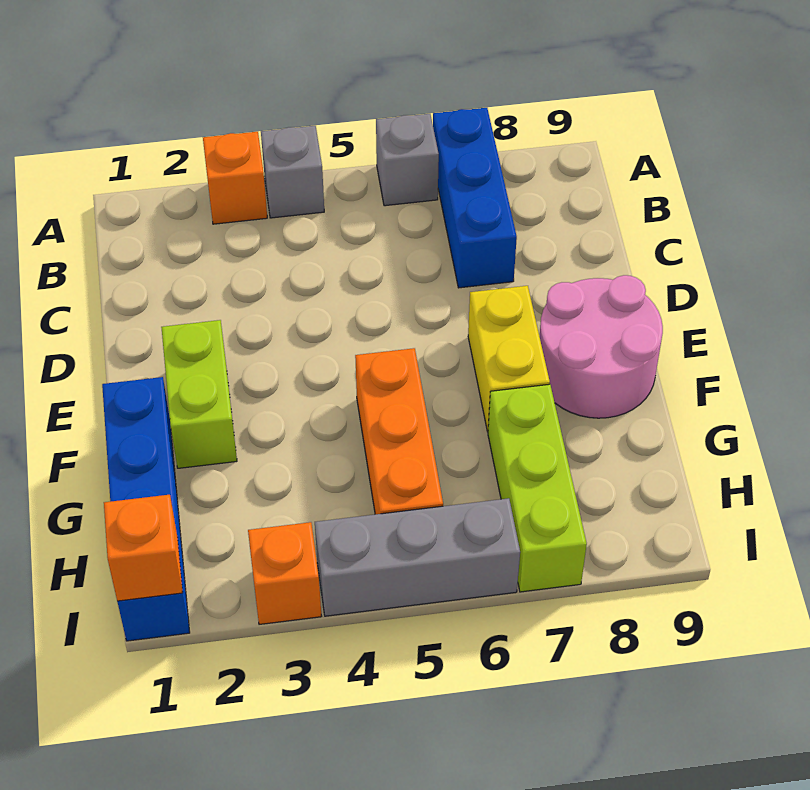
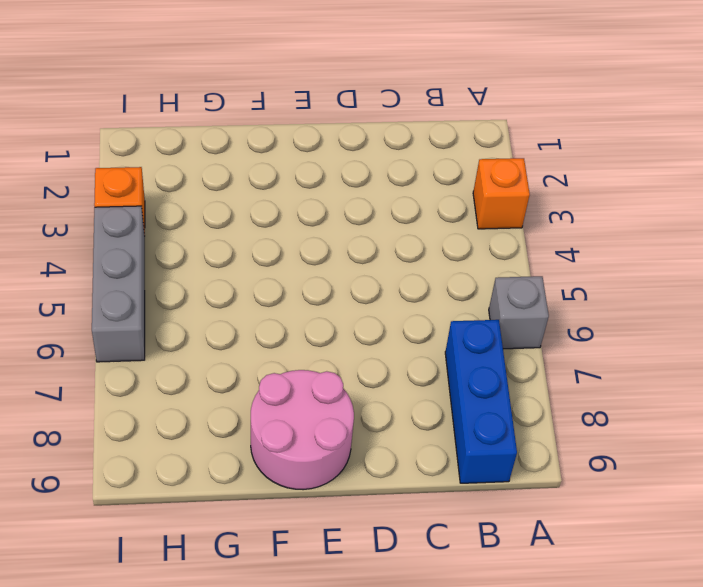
blue brick B7:B9 level 1 -> blue brick A7:C7 level 1
none -> grey brick A4 level 1
none -> lime brick E2:F2 level 1
none -> yellow brick E7:F7 level 1

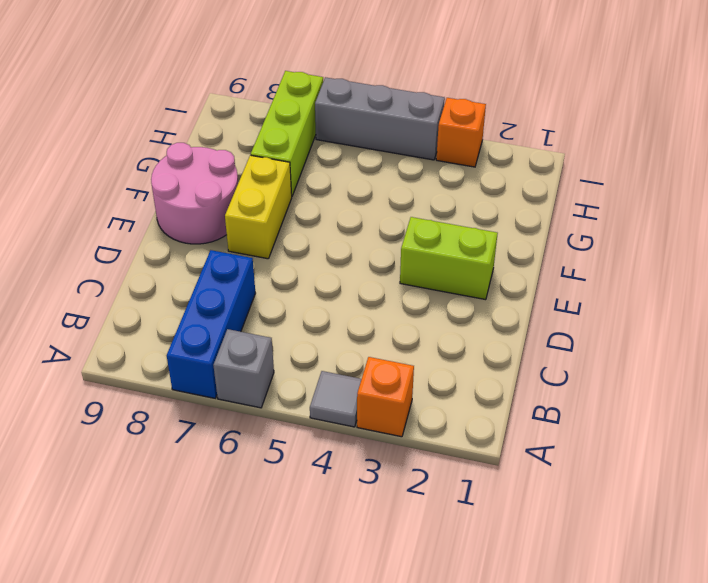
grey tile A4 level 1 -> grey brick A4 level 1
lime brick E2:E3 level 1 -> lime brick E2:F2 level 1
none -> blue brick F1:I1 level 1
none -> orange brick F5:H5 level 1
none -> orange brick I1 level 2

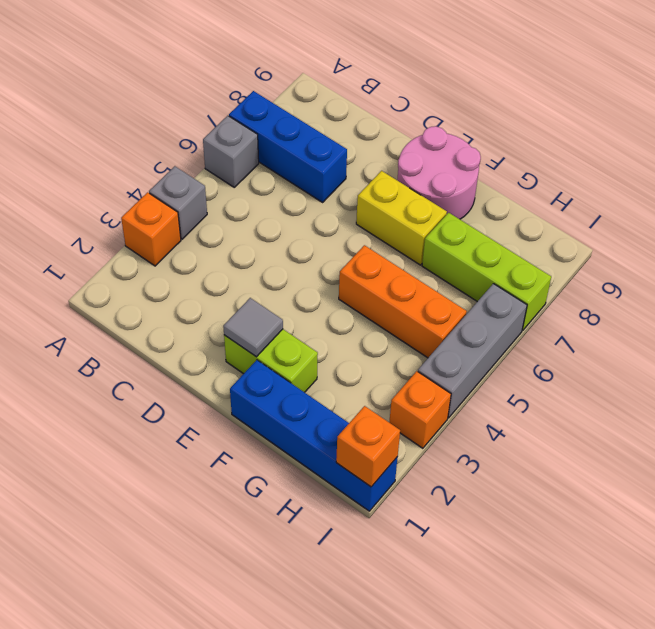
grey tile E2 level 2 -> none

